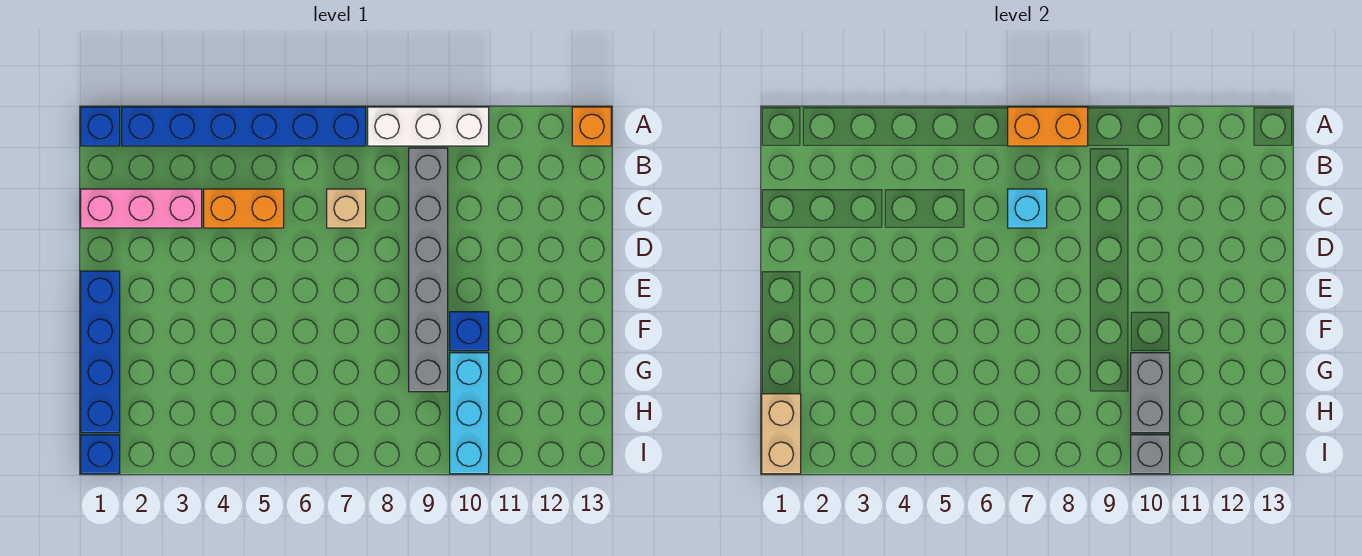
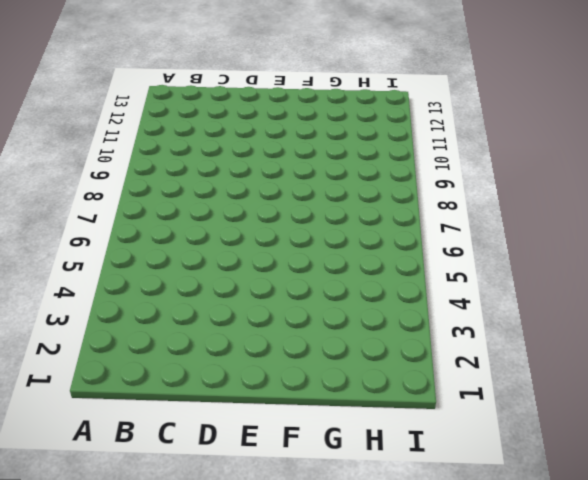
none -> blue brick A1 level 1
none -> blue brick A2:A7 level 1
none -> white brick A8:A10 level 1

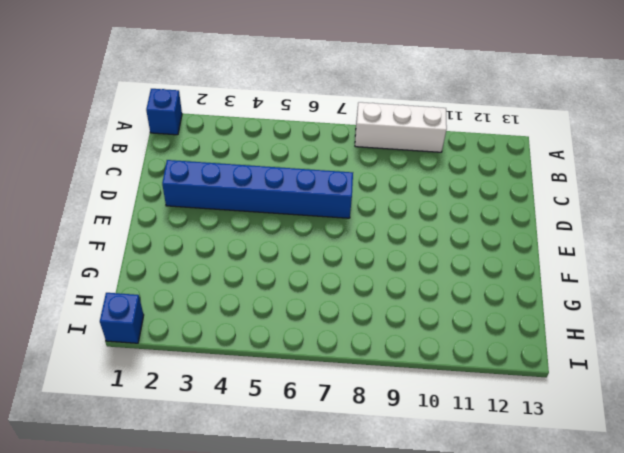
blue brick D2:D7 level 1 -> blue brick A2:A7 level 1
none -> orange brick A13 level 1
none -> grey brick B9:G9 level 1
none -> pink brick C1:C3 level 1

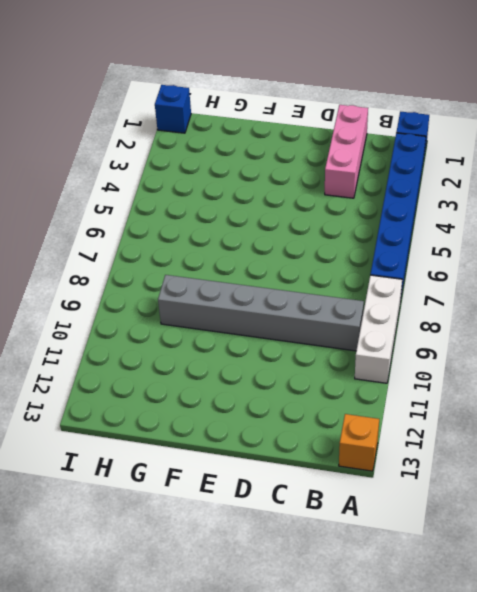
none -> orange brick C4:C5 level 1
none -> tan brick C7 level 1
none -> blue brick E1:H1 level 1

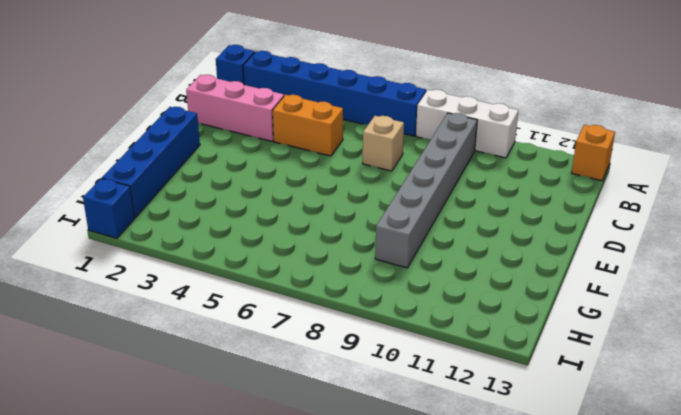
none -> blue brick F10 level 1
none -> cyan brick G10:I10 level 1
none -> orange brick A7:A8 level 2

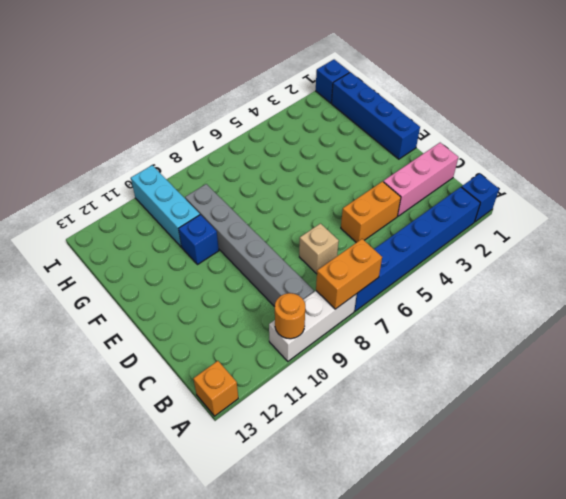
orange round brick A10 level 2 -> none
none -> cyan brick C7 level 2
none -> grey brick G10:H10 level 2
none -> tan brick H1:I1 level 2

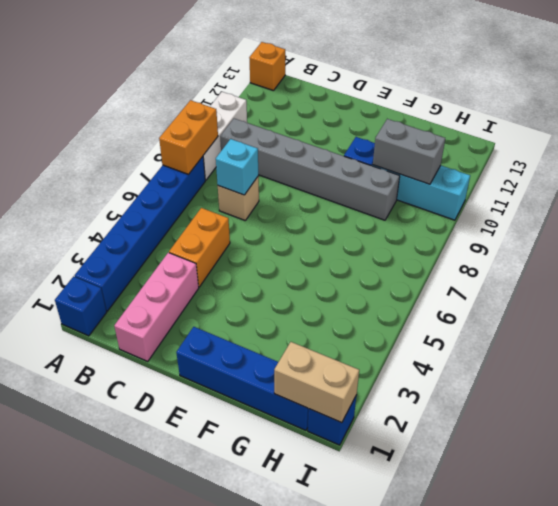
none -> grey brick I10 level 2

